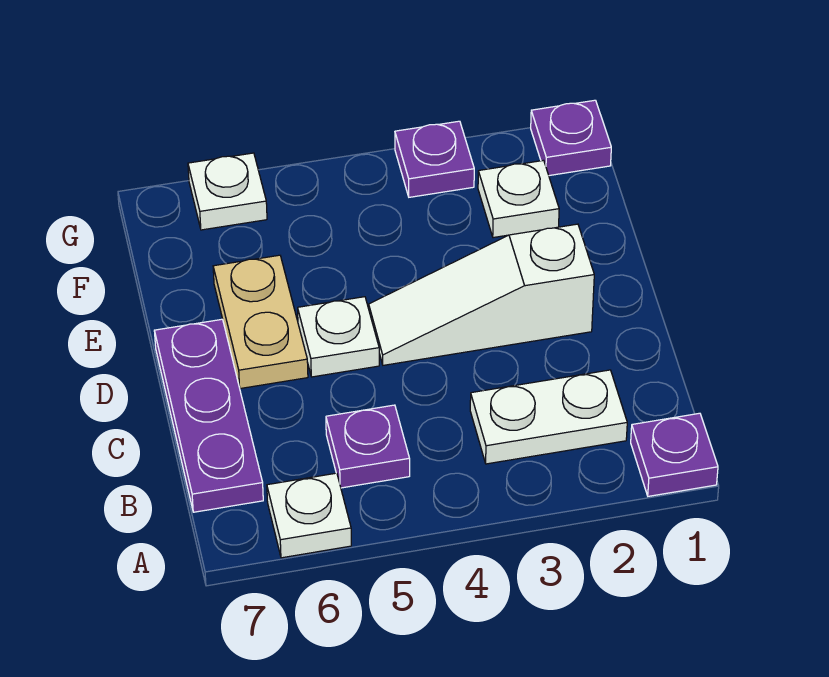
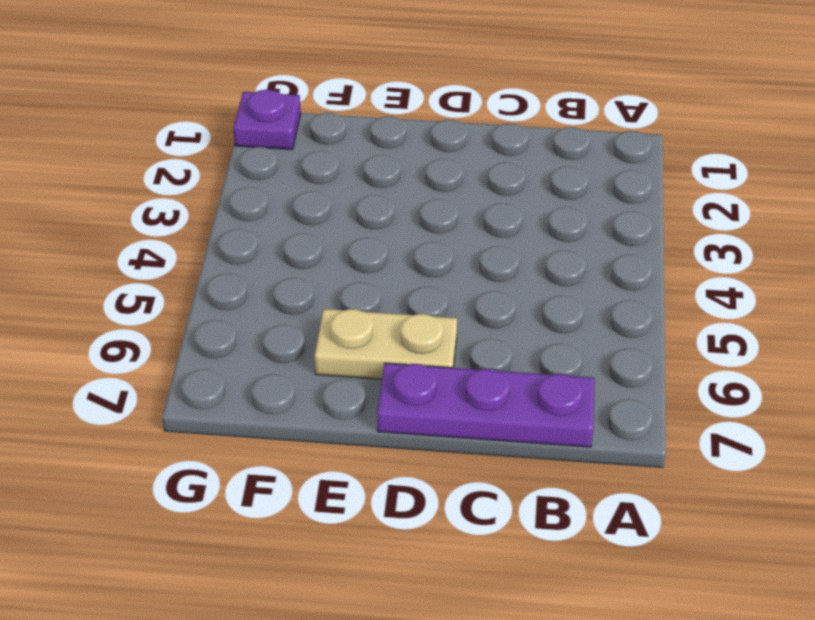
none -> purple plate A1 level 1
none -> white plate A6 level 1
none -> white plate B2:B3 level 1

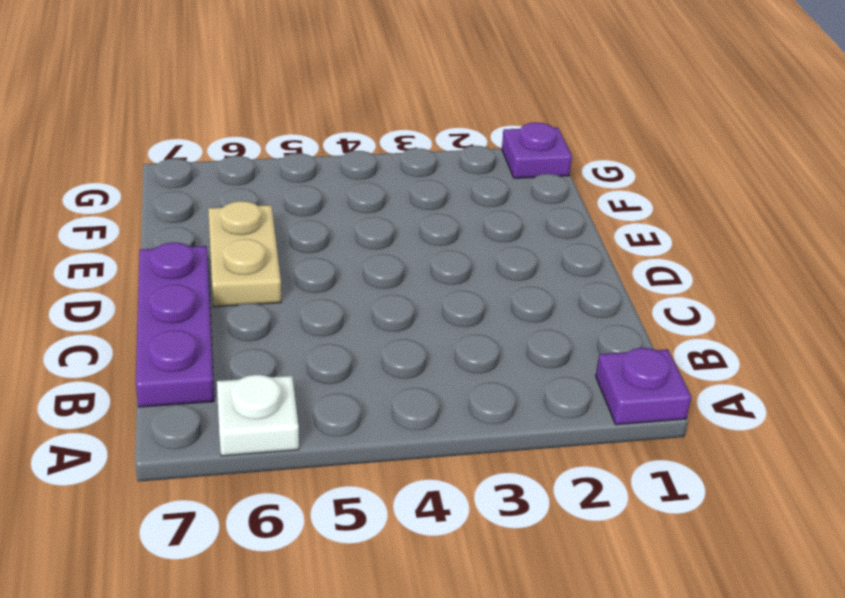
none -> white plate B2:B3 level 1
none -> purple plate B5 level 1
none -> white slope D2:D4 level 1 top 2

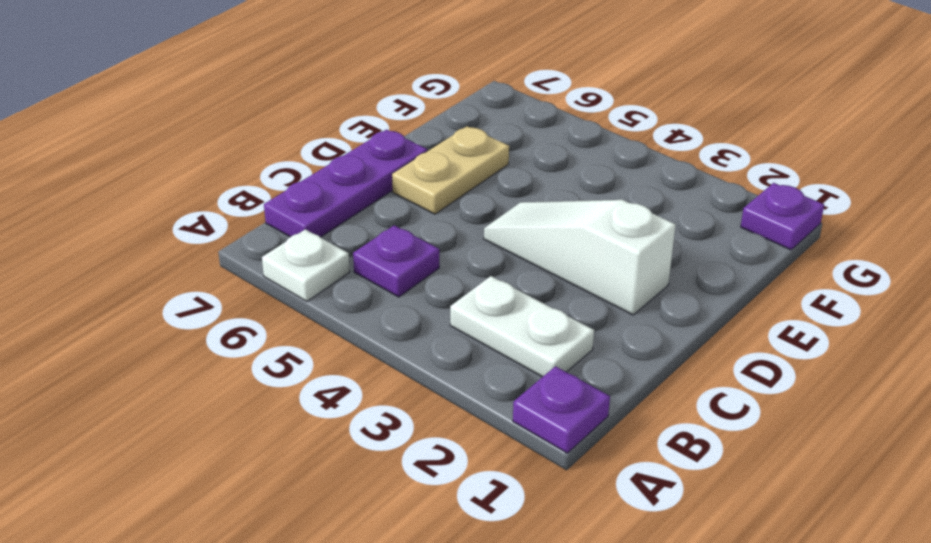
none -> white plate D5 level 1
none -> white plate F2 level 1
none -> purple plate G3 level 1

